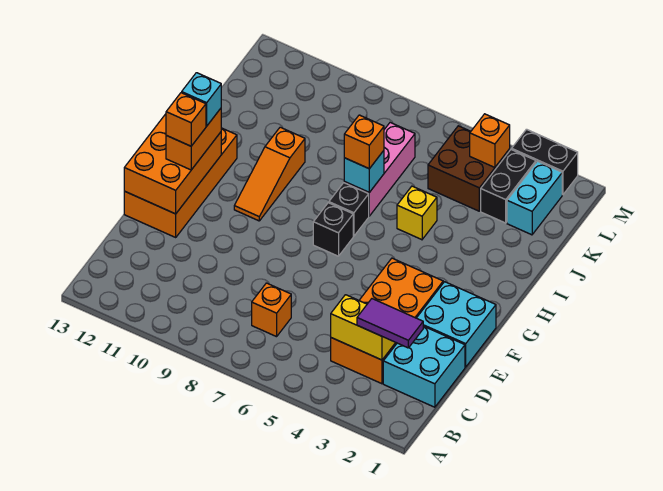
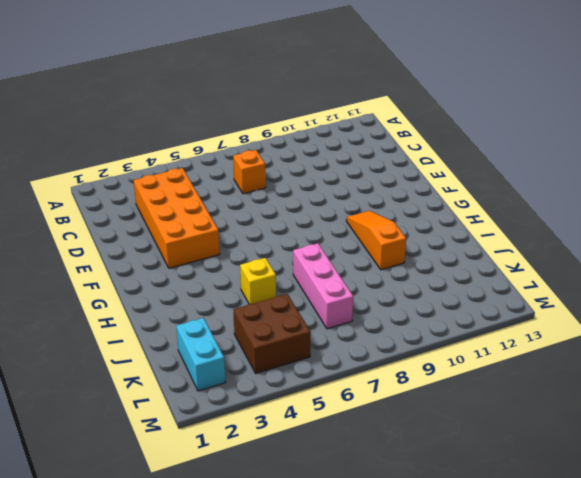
none -> cyan brick C1:D2 level 1
none -> cyan brick E1:F2 level 1
none -> orange brick E12:H13 level 1

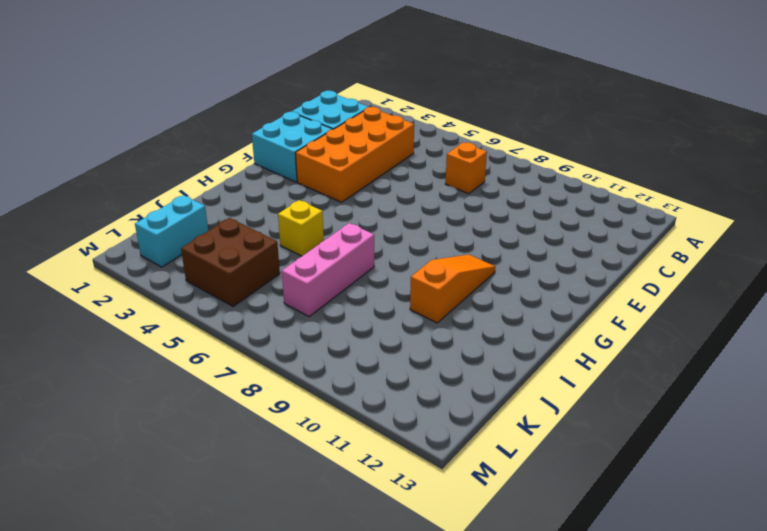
none -> orange brick E12:H13 level 1
none -> black brick G7 level 1
none -> black brick H7 level 1

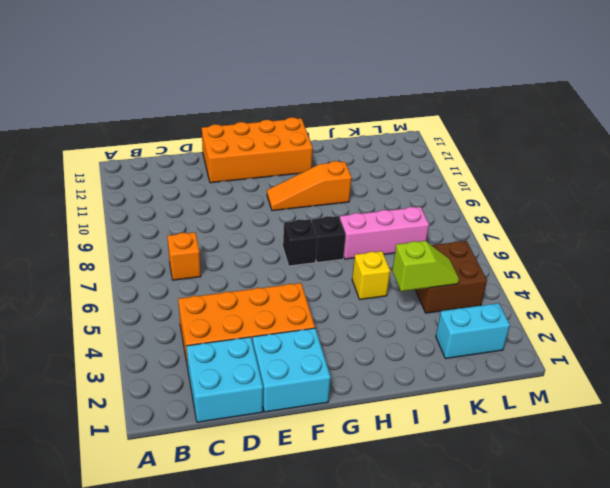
lime slope J4:K4 level 2 top J -> none
none -> black brick K3:L3 level 1
none -> black brick M2:M3 level 1
none -> yellow brick C3:C4 level 2

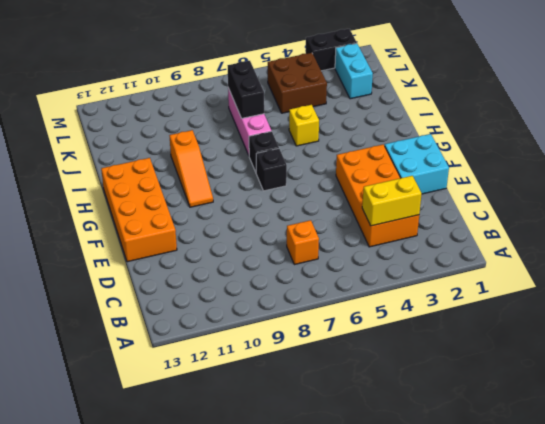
black brick J7:K7 level 2 -> black brick K3:L3 level 1
none -> cyan brick C1:D2 level 1
none -> orange brick E12:G13 level 2
none -> cyan brick I7 level 2

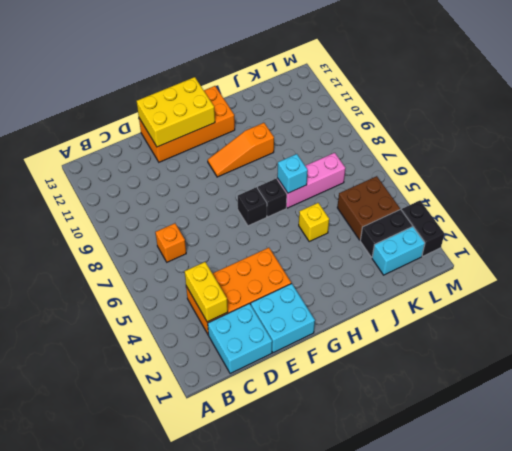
yellow brick E12:G13 level 2 -> orange brick E12:G13 level 2
none -> orange brick L4 level 2
none -> purple tile C2:C3 level 3
none -> orange brick F12:G12 level 3

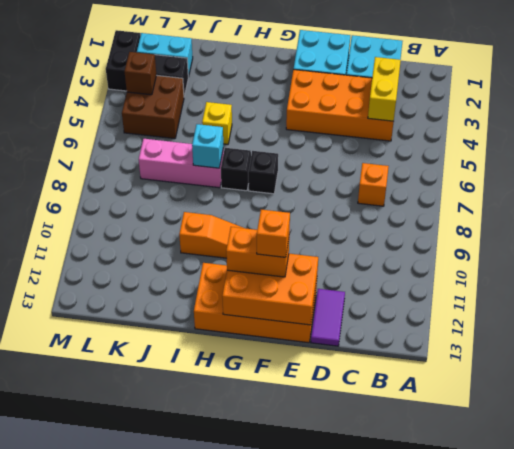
purple tile D12:D13 level 1 -> purple tile C2:C3 level 3
brown brick L4 level 2 -> orange brick L4 level 2
none -> orange brick I7 level 3
none -> cyan brick G12 level 4

